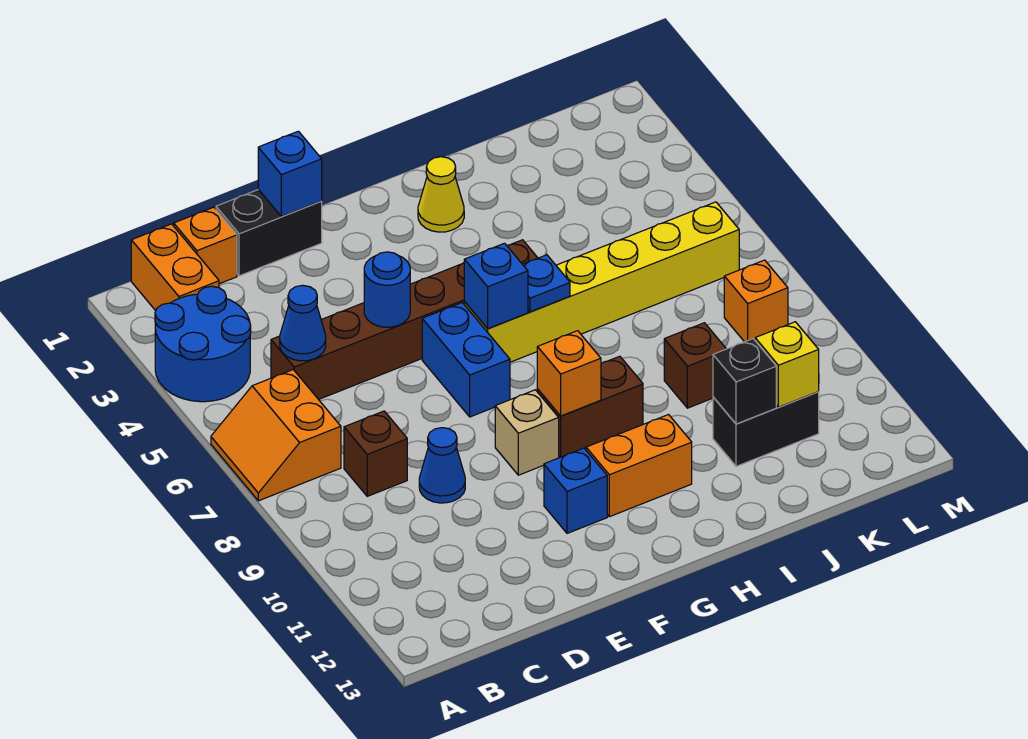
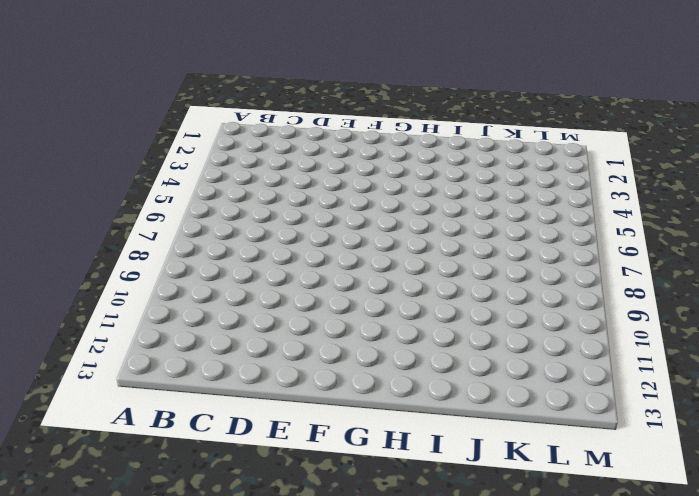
none -> blue round brick A3:B4 level 1
none -> orange slope A6:B7 level 1 top B
none -> orange brick B1:B2 level 1

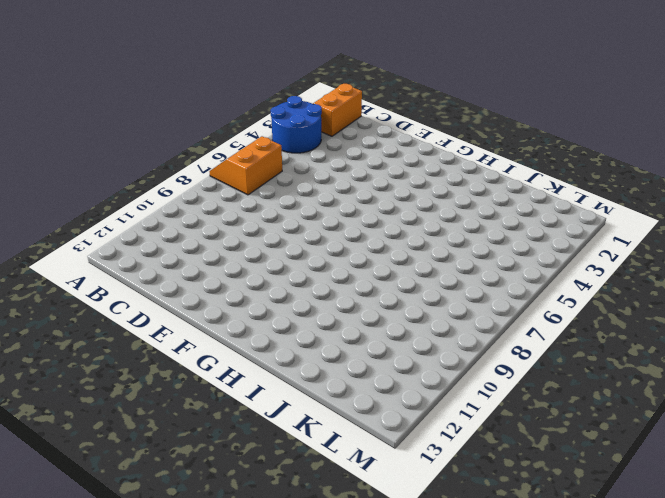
none -> orange brick C1 level 1
none -> brown brick C5:H5 level 1
none -> brown brick C8 level 1

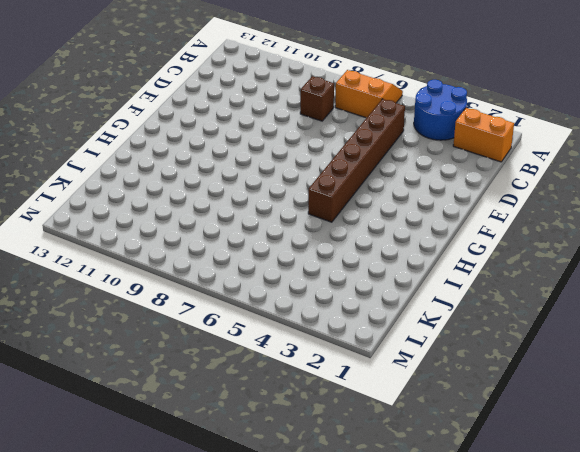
none -> orange brick C1 level 1
none -> black brick D1:E1 level 1
none -> blue cone D9 level 1

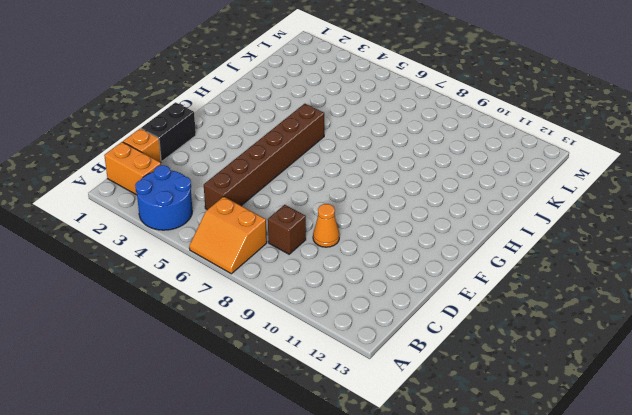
orange cone D9 level 1 -> blue cone D9 level 1
none -> blue brick F6:F7 level 1
none -> tan brick F9 level 1
none -> blue brick F11 level 1

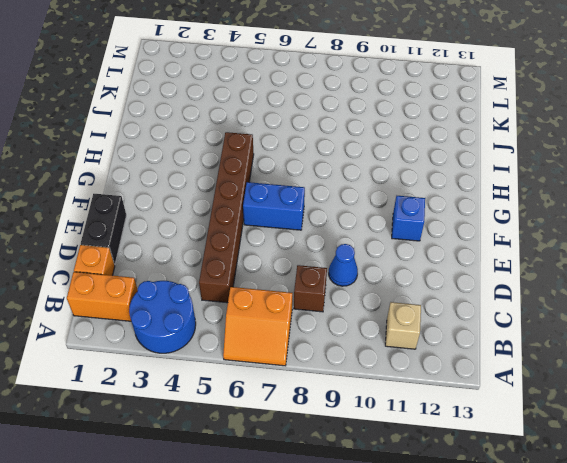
tan brick B11 level 1 -> tan brick F9 level 1
none -> yellow brick G6:L6 level 1
none -> brown brick G9:H9 level 1
none -> orange brick G11:H11 level 1

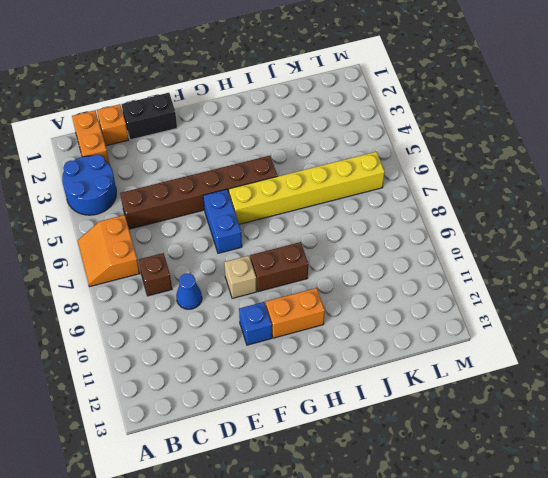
none -> yellow cone H2 level 1
none -> brown brick J9 level 1
none -> black brick J11:K11 level 1

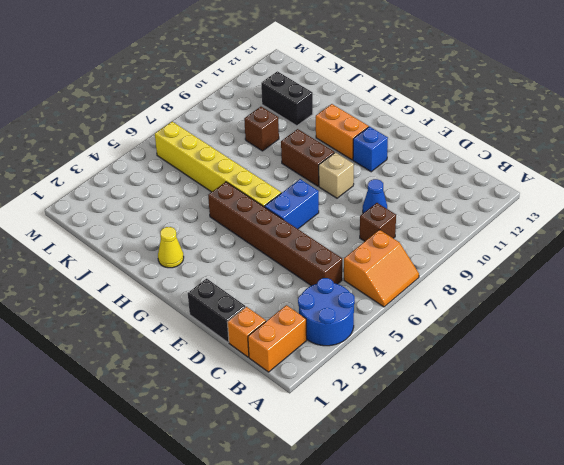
none -> orange brick L8 level 1
none -> blue cone C5 level 2
none -> blue brick E1 level 2

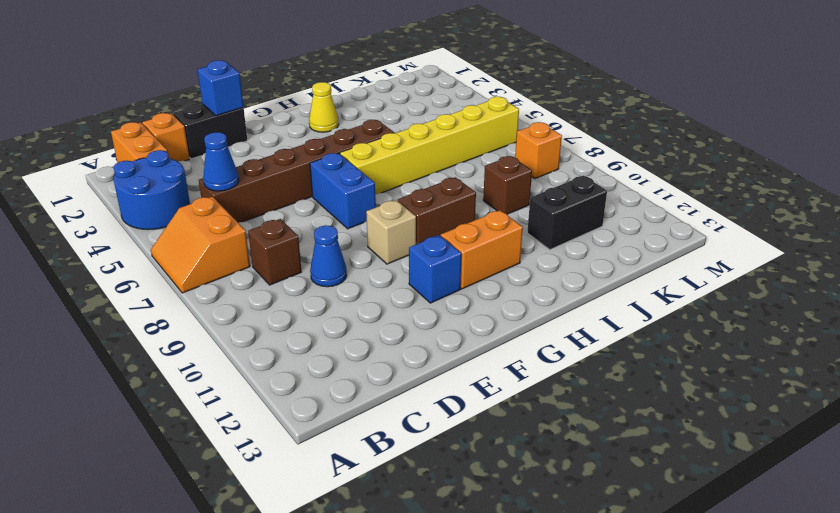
none -> blue round brick E5 level 2
none -> blue brick G6 level 2
none -> orange brick G9 level 2

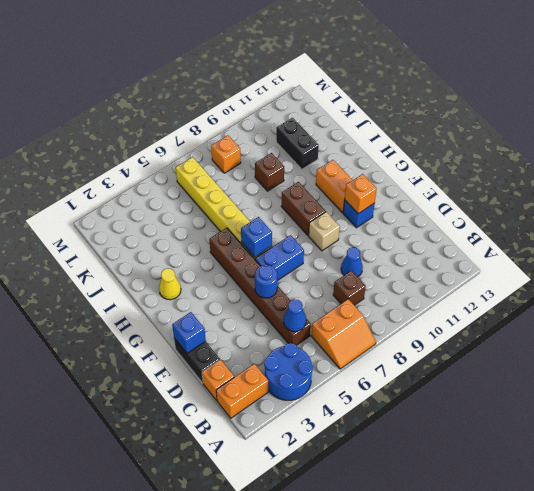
orange brick F11 level 2 -> orange brick G9 level 2
none -> blue plate H6 level 2
none -> black brick J11 level 2
none -> yellow brick K11 level 2

